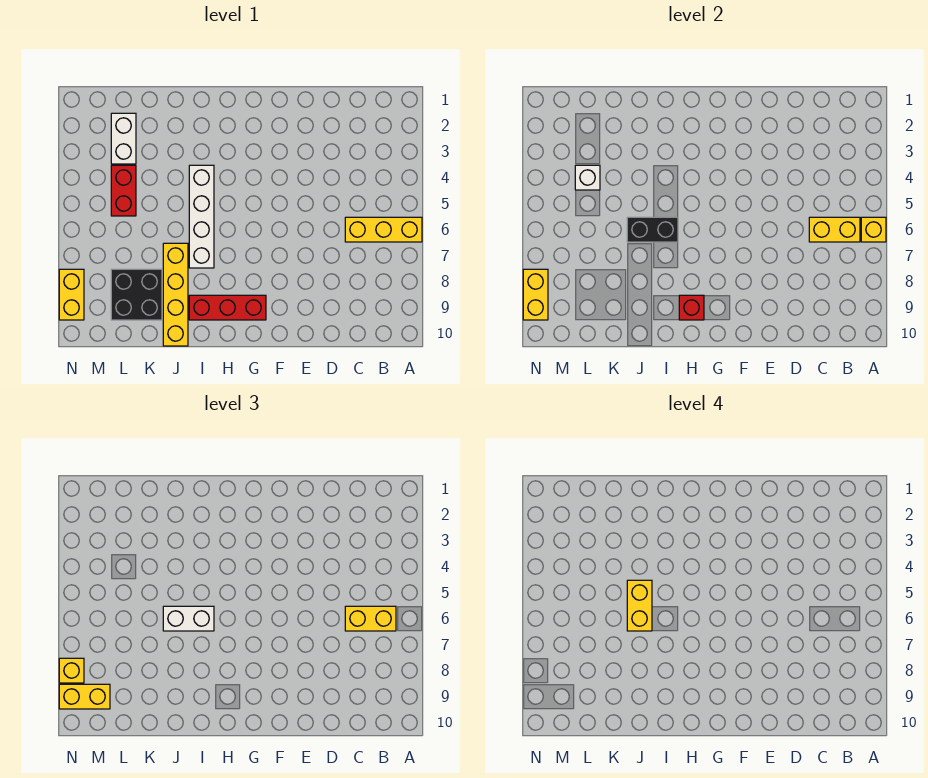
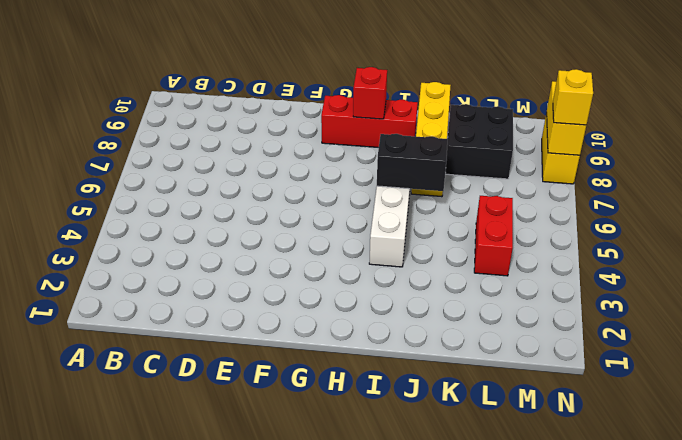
none -> yellow brick A6:C6 level 1
none -> white brick L2:L3 level 1
none -> yellow brick A6 level 2

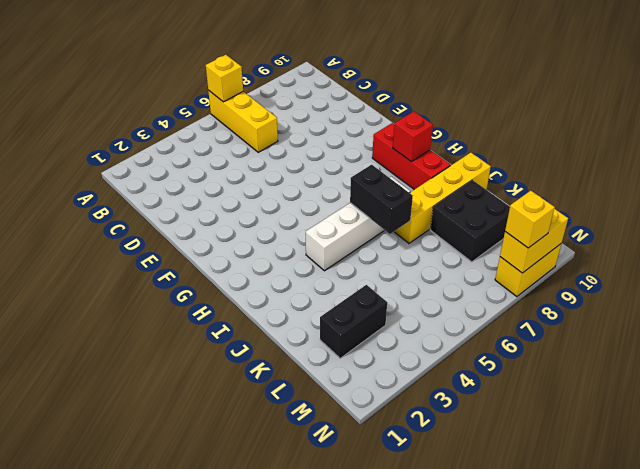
black brick L2:L3 level 1 -> white brick L2:L3 level 1
none -> red brick L4:L5 level 1
none -> yellow brick B6:C6 level 2
none -> white brick L4 level 2

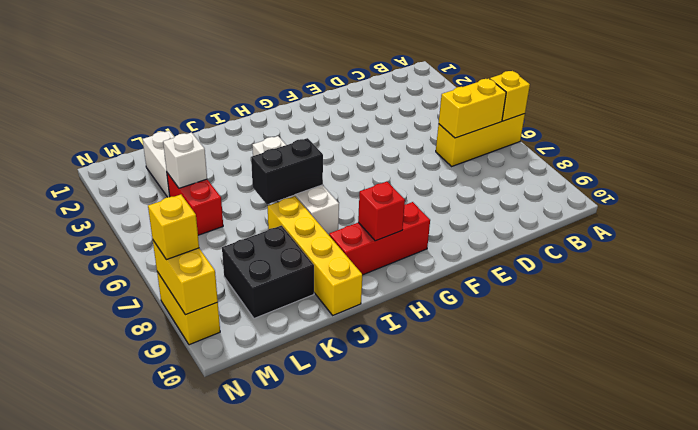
none -> yellow brick B6:C6 level 3
none -> white brick I6:J6 level 3
none -> yellow brick M9:N9 level 3

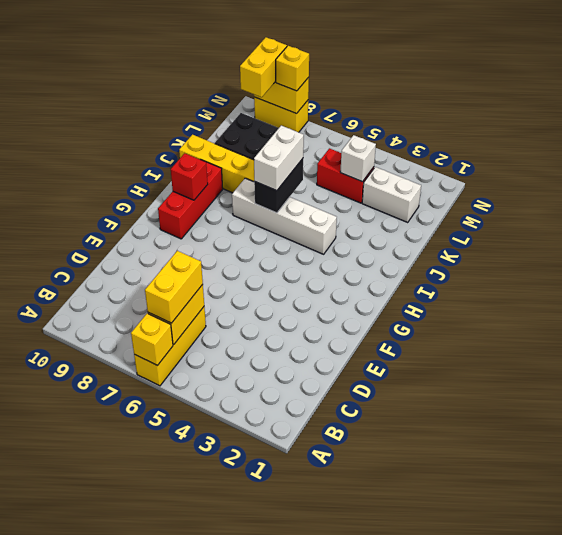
none -> yellow brick J5:J6 level 4

